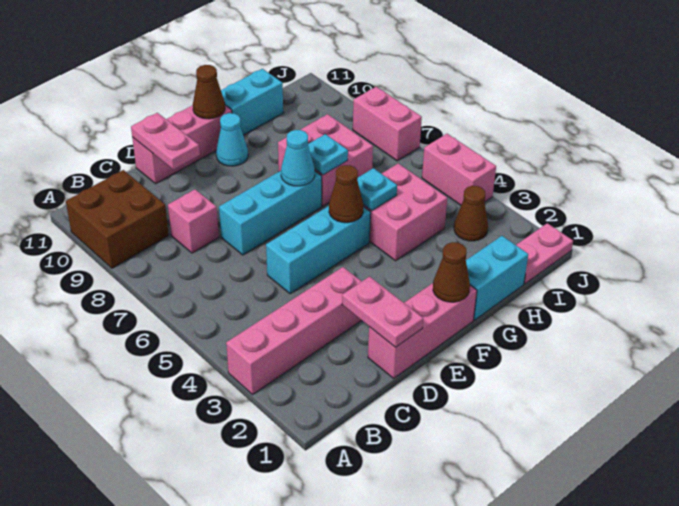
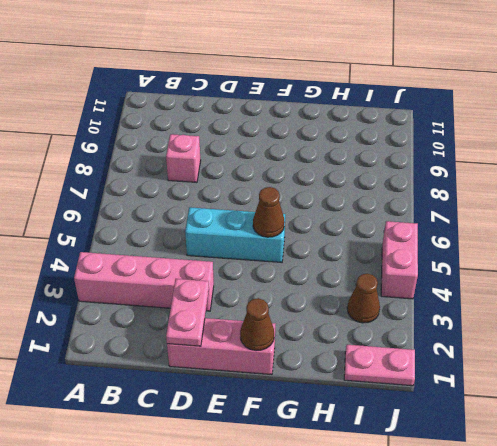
none -> brown brick A9:B10 level 1
none -> cyan brick D7:F7 level 1
none -> pink brick D11:F11 level 1

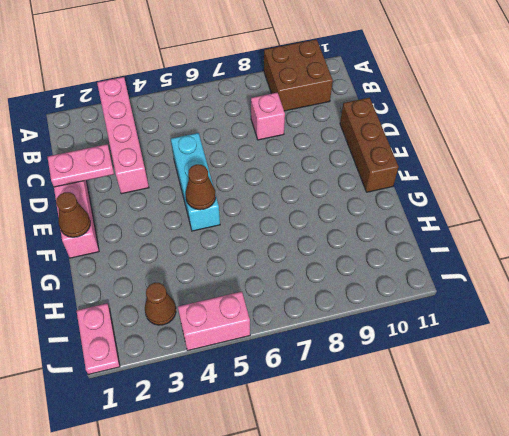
brown brick D11:F11 level 1 -> pink brick D11:F11 level 1
none -> cyan brick D7:F7 level 1
none -> cyan cone F10 level 1
none -> cyan brick G1:H1 level 1

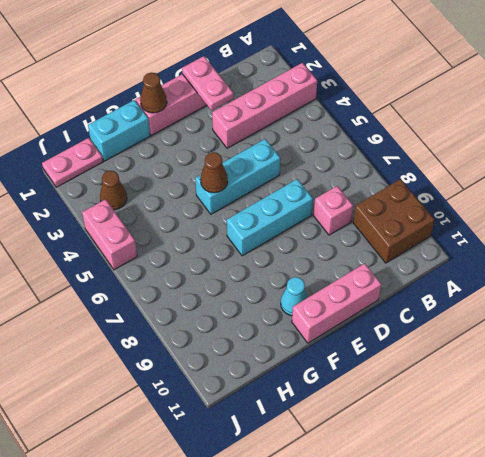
none -> pink brick G4:H5 level 1
none -> pink brick G7:H8 level 1
none -> cyan brick G11:H11 level 1

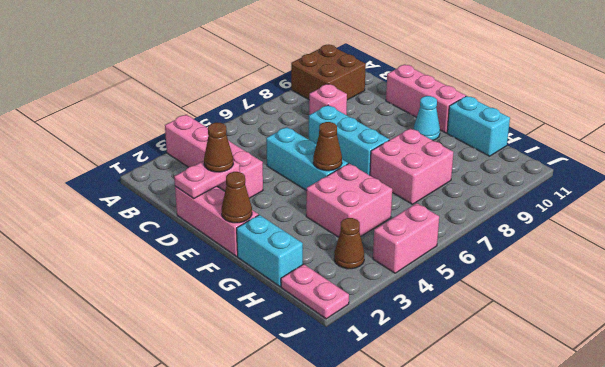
brown cone D2 level 3 -> brown cone F11 level 2
none -> pink brick J7:J8 level 1
none -> pink plate D10:D11 level 2
none -> cyan cone F7 level 2

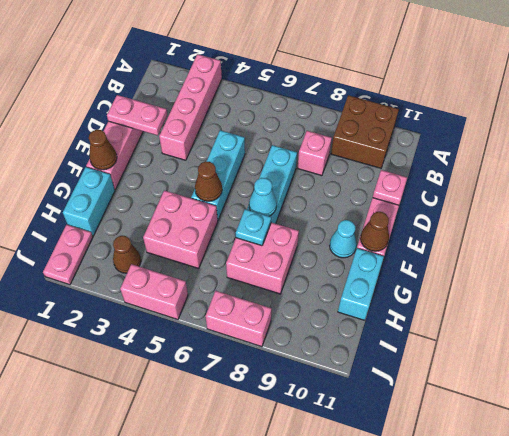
pink plate D11 level 2 -> pink plate D10:D11 level 2
none -> cyan plate G5 level 2

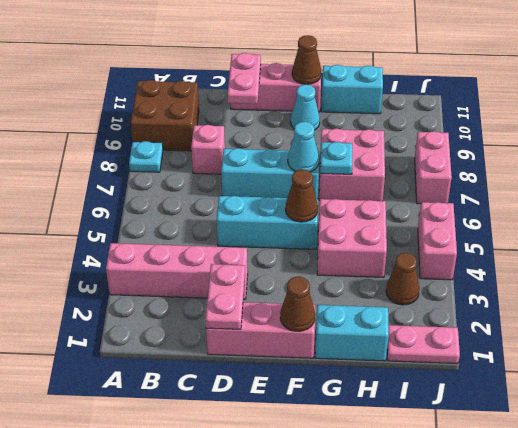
cyan plate A8 level 1 -> cyan plate G5 level 2

